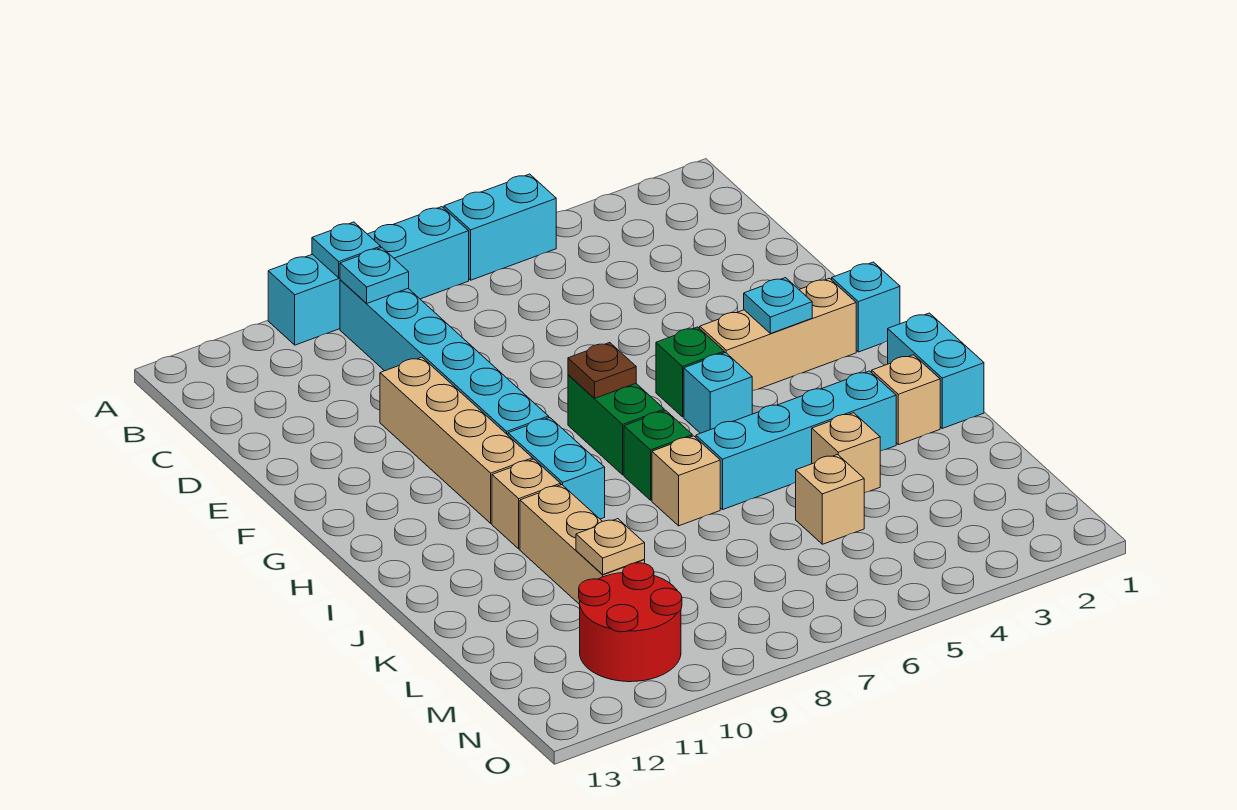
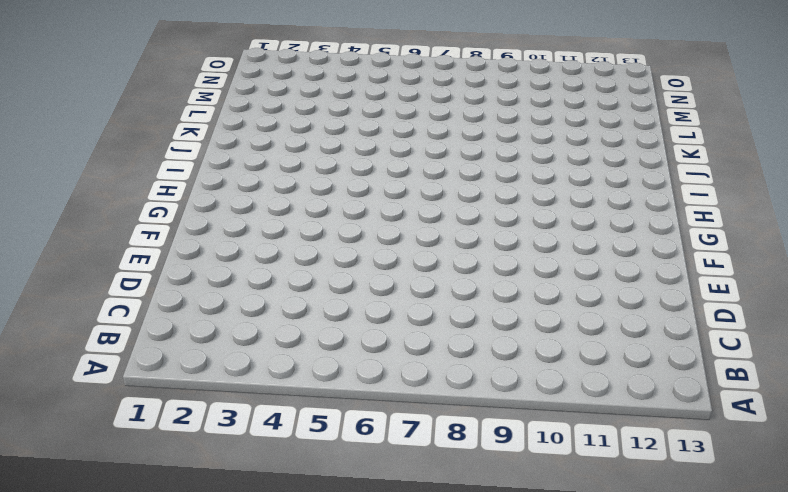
none -> cyan brick A5:A6 level 1
none -> cyan brick A7:A10 level 1
none -> cyan brick B9:G9 level 1

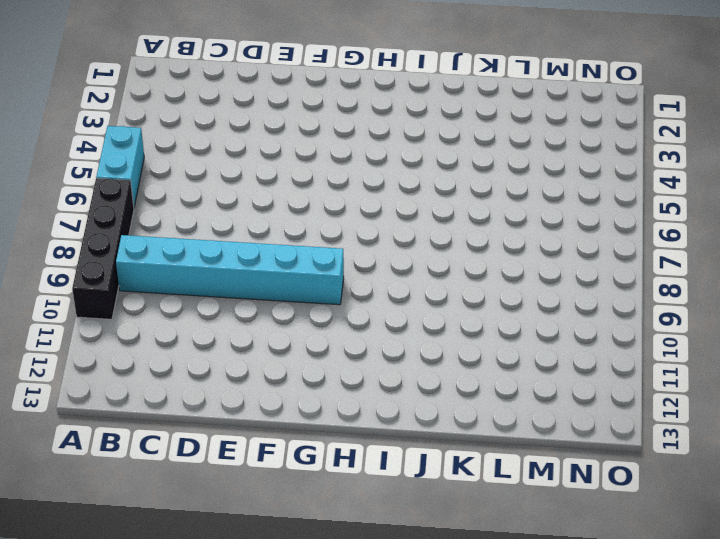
black brick A7:A10 level 1 -> cyan brick A7:A10 level 1
none -> tan brick E10:H10 level 1
none -> cyan brick G1 level 1
none -> tan brick G2:G4 level 1

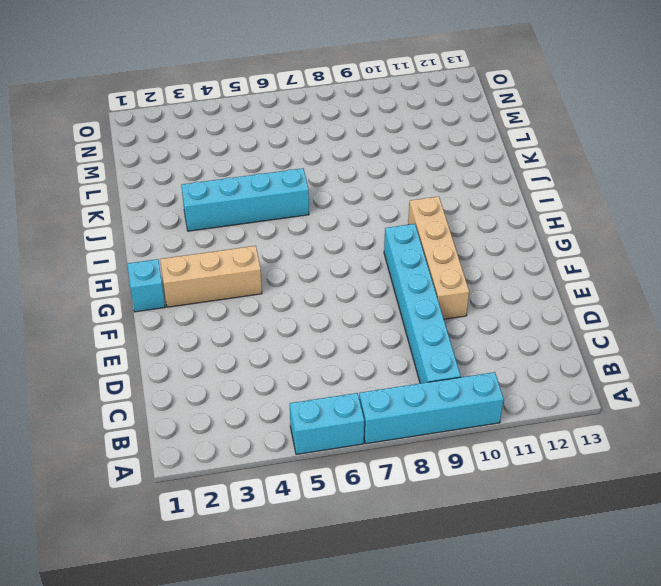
none -> green brick G5 level 1
none -> green brick G7:H7 level 1
none -> cyan brick H5 level 1

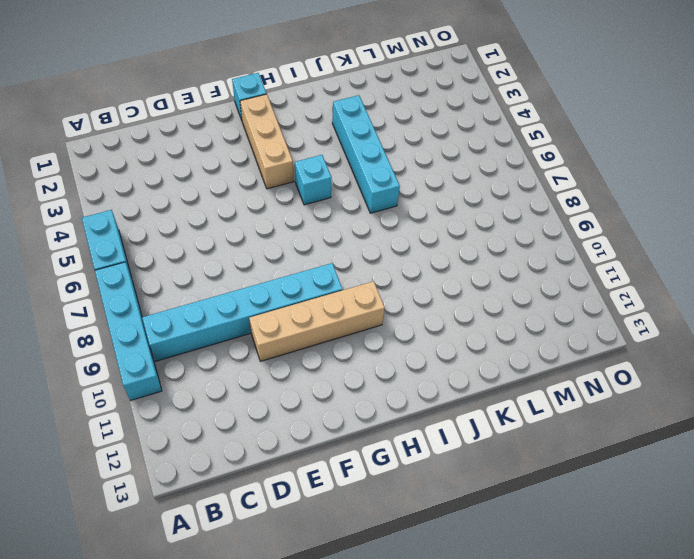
none -> green brick G5 level 1
none -> green brick G7:H7 level 1
none -> cyan brick H9:I9 level 1

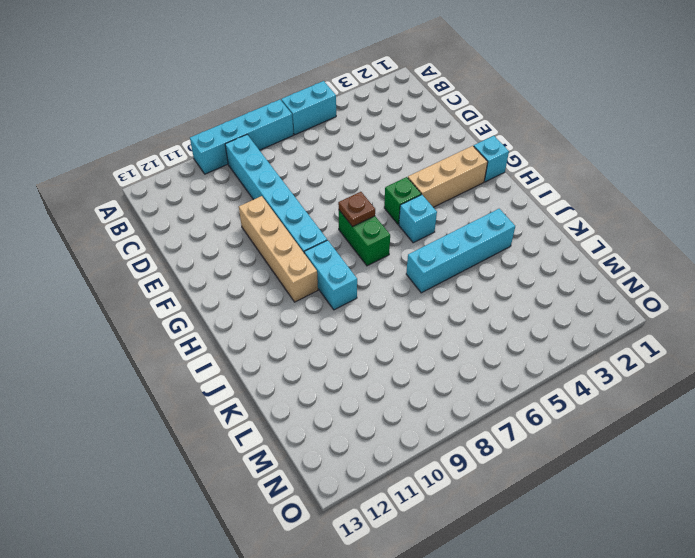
none -> cyan brick I1:J1 level 1
none -> green brick I7 level 1
none -> tan brick I10 level 1

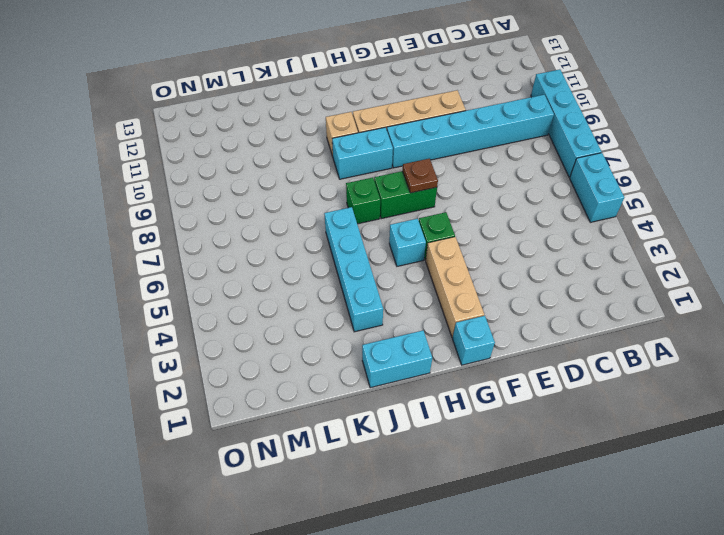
none -> tan brick J2 level 1
none -> tan brick J7 level 1
none -> tan brick J10:L10 level 1

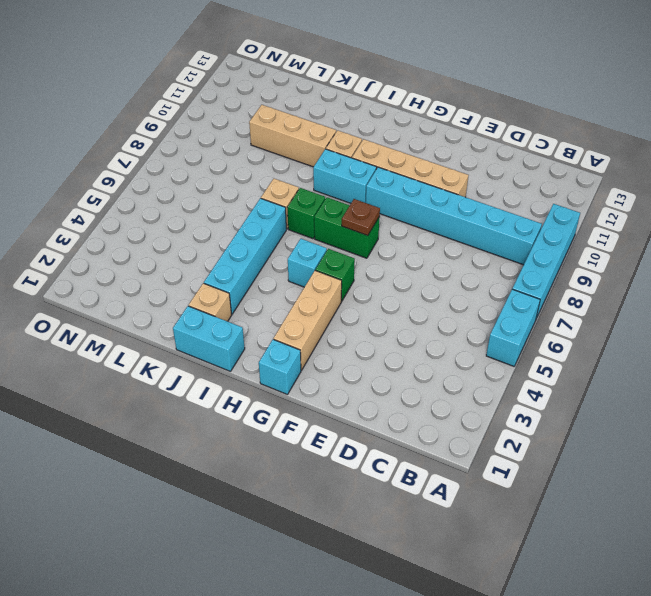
none -> tan brick K4 level 1
none -> tan brick L5 level 1
none -> red round brick M10:N11 level 1

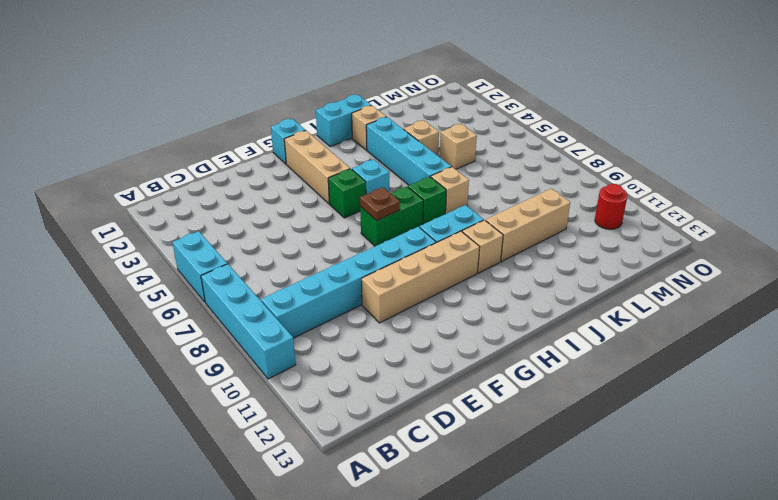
red round brick N11 level 1 -> red round brick M10:N11 level 1
none -> cyan plate A9 level 2
none -> cyan plate B9 level 2
none -> cyan plate G3 level 2

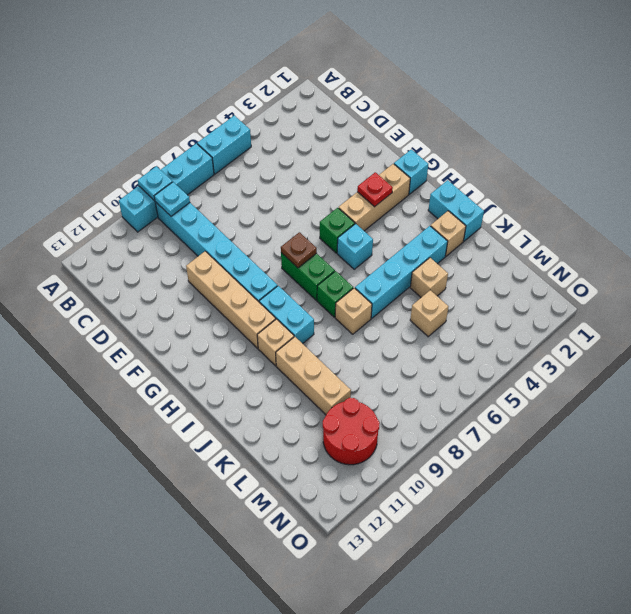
red plate G3 level 2 -> cyan plate G3 level 2
none -> tan plate L10 level 2

